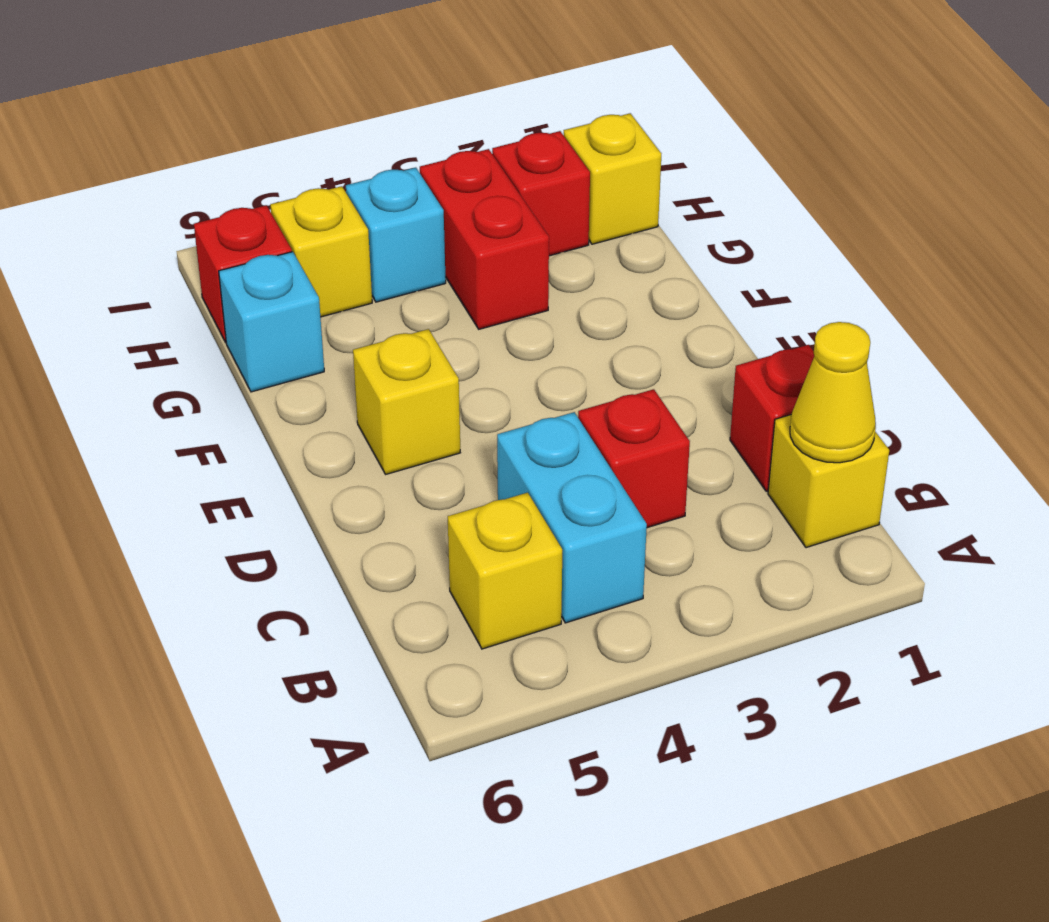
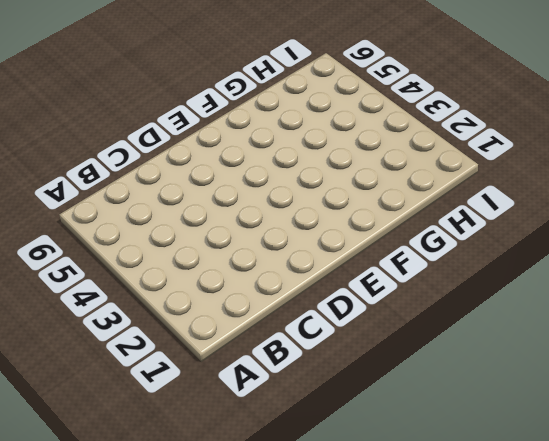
none -> yellow brick B1 level 1
none -> cyan brick B4:C4 level 1
none -> yellow brick B5 level 1

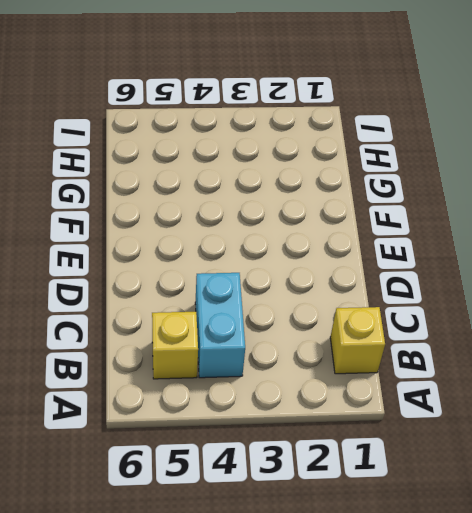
none -> red brick C1 level 1
none -> red brick C3 level 1
none -> yellow brick E5 level 1

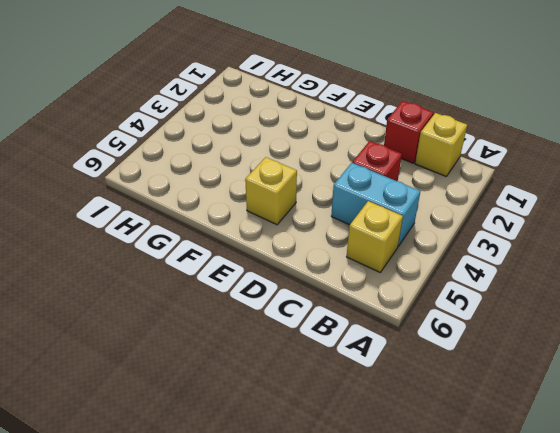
none -> red brick G3:H3 level 1
none -> cyan brick G6 level 1
none -> yellow brick H1 level 1

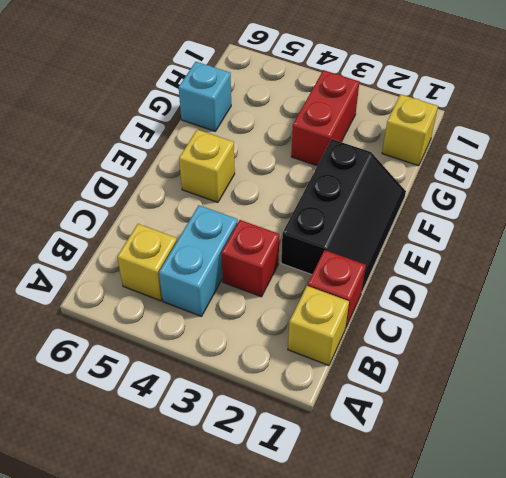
black slope D1:F2 level 1 top 2 -> none
none -> red brick H2 level 1
none -> cyan brick H4 level 1
none -> yellow brick H5 level 1

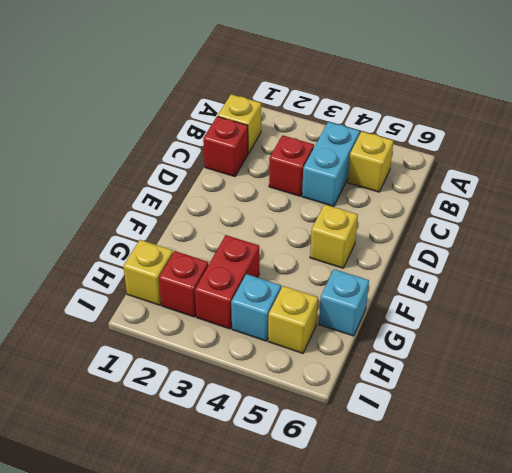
none -> red brick H6 level 1
none -> yellow cone B1 level 2

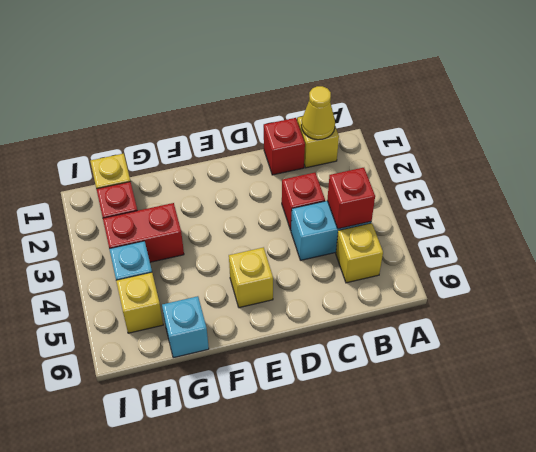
red brick B4 level 2 -> red brick H6 level 1

